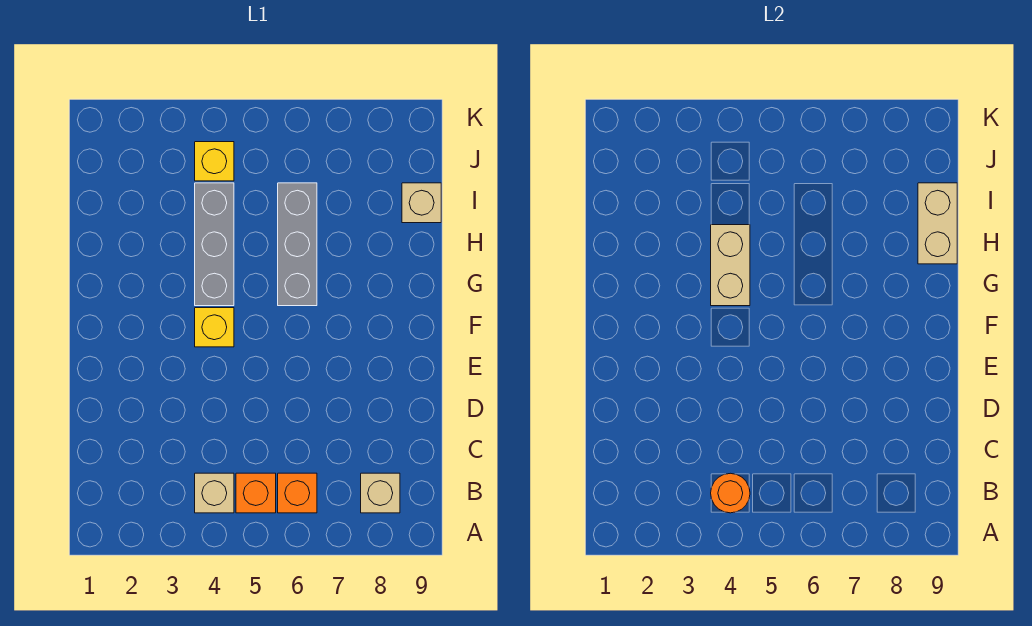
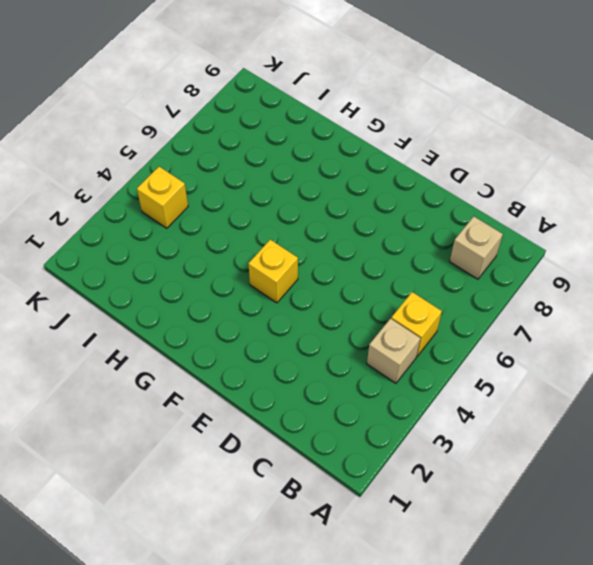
yellow brick B5 level 1 -> orange brick B5 level 1
none -> orange brick B6 level 1
none -> grey brick G4:I4 level 1
none -> grey brick G6:I6 level 1

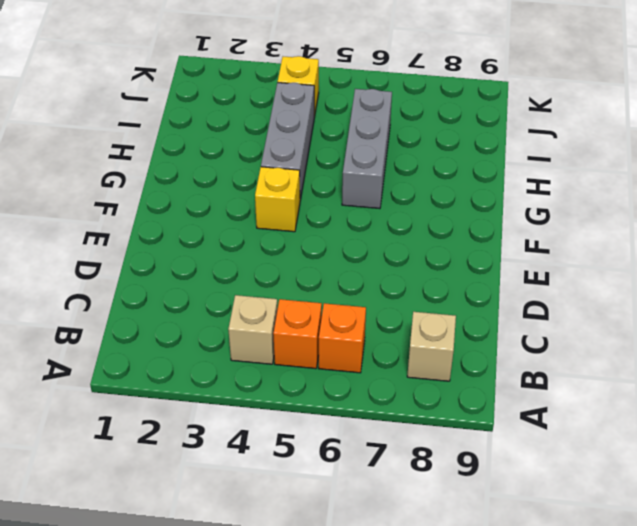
none -> tan brick I9 level 1
none -> orange round brick B4 level 2
none -> tan brick G4:H4 level 2

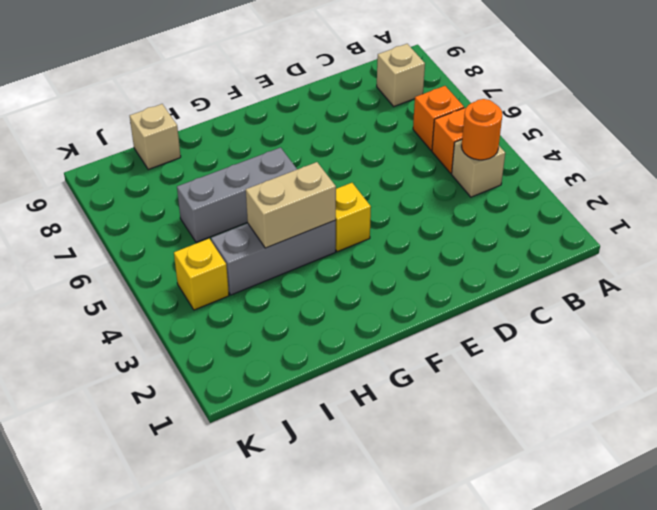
none -> tan brick H9:I9 level 2

